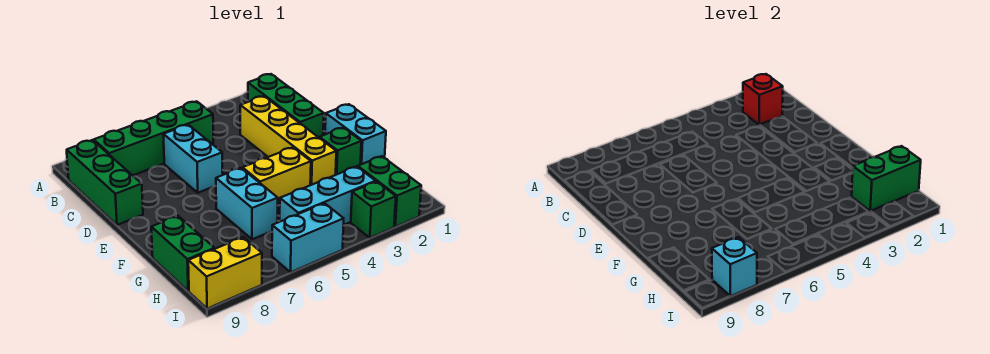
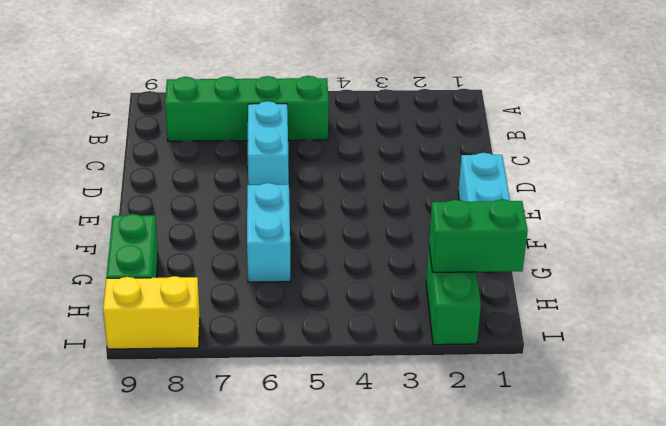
none -> green brick B2:D2 level 1
none -> green brick B9:D9 level 1
none -> yellow brick C3:F3 level 1

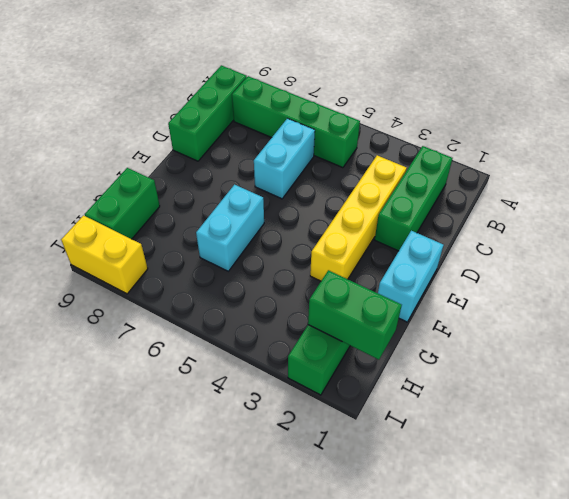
none -> green brick F2 level 1
none -> yellow brick F4:F5 level 1
none -> cyan brick H3:H5 level 1

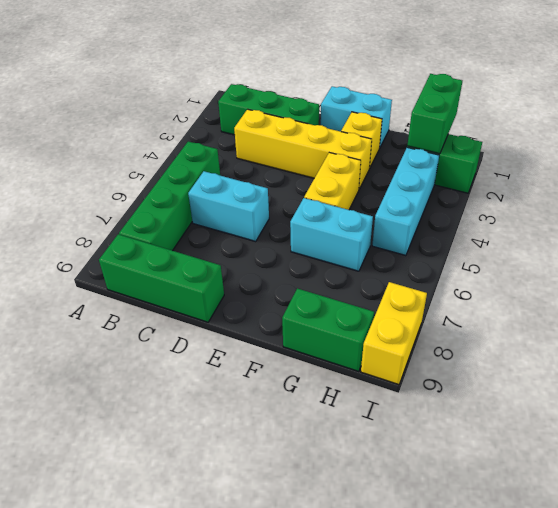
yellow brick F2 level 1 -> green brick F2 level 1
none -> green brick I3 level 1
none -> cyan brick I5:I6 level 1
none -> red brick B2 level 2

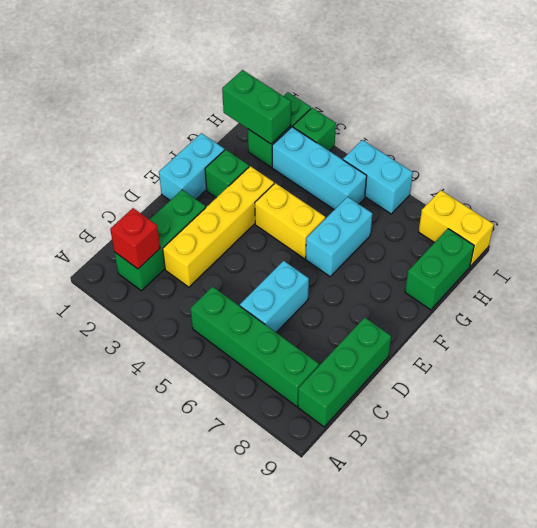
none -> cyan brick I8 level 2

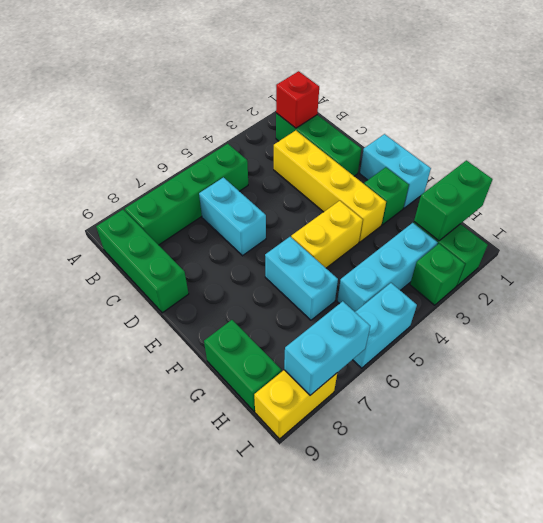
cyan brick I7:I8 level 2 -> cyan brick I8 level 2

